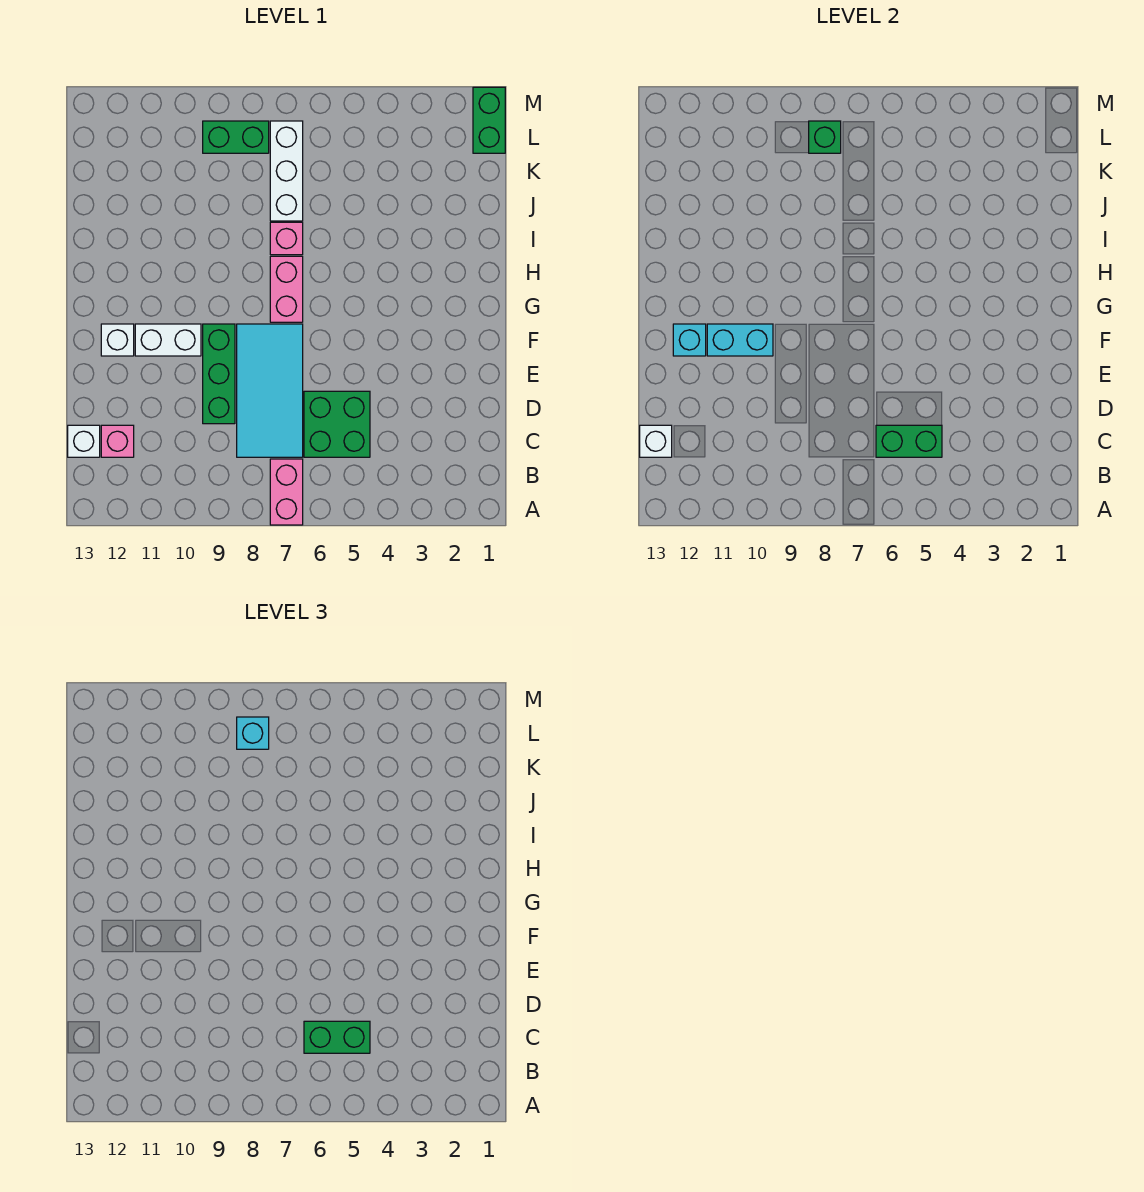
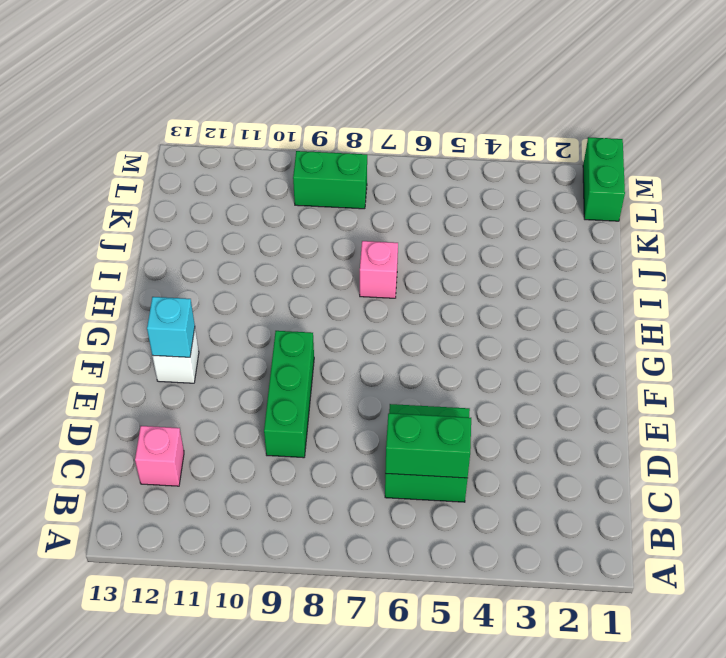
none -> pink brick A7:B7 level 1
none -> cyan tile C7:F8 level 1
none -> white brick C13 level 1

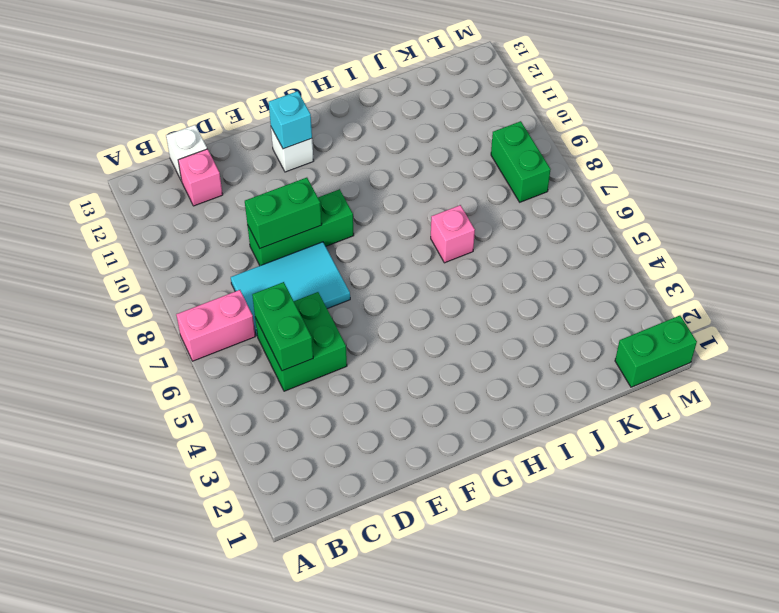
cyan tile C7:E8 level 1 -> cyan tile C7:F8 level 1
green brick D9:E9 level 2 -> green brick C5:C6 level 3
none -> white brick F10:F11 level 1
none -> pink brick G7:H7 level 1
none -> white brick J7:L7 level 1

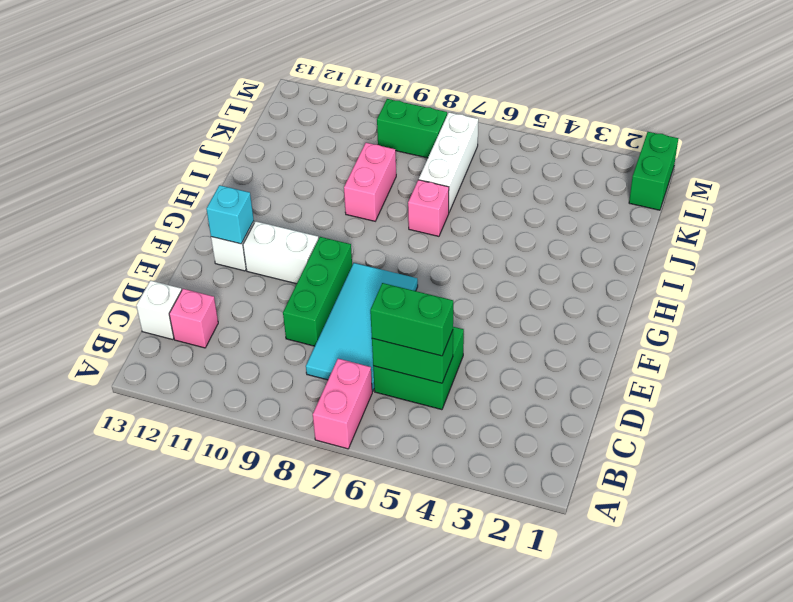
pink brick I9:J9 level 1 -> pink brick G7:H7 level 1
none -> white brick C13 level 2
none -> cyan brick F10:F11 level 2
none -> green brick L8 level 2

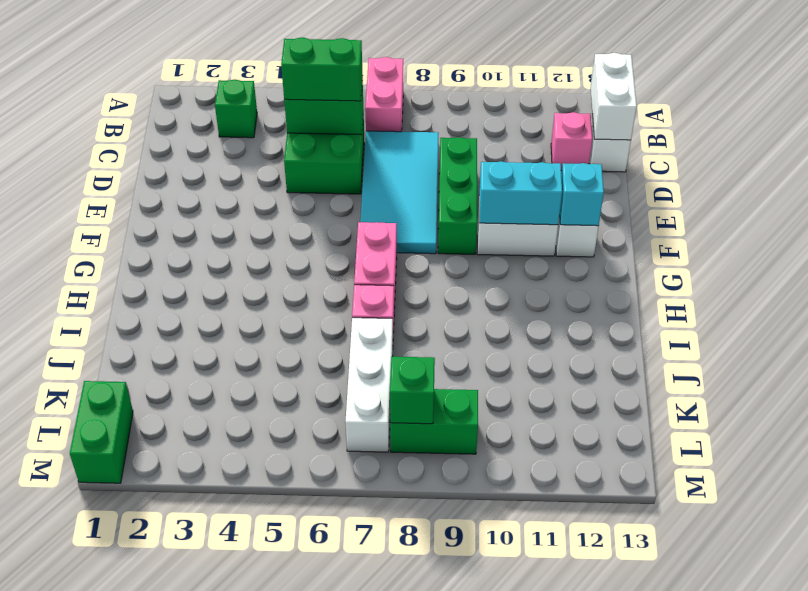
green brick B3 level 1 -> none
white brick B13:C13 level 2 -> white brick C13 level 2
none -> cyan brick L8 level 3

